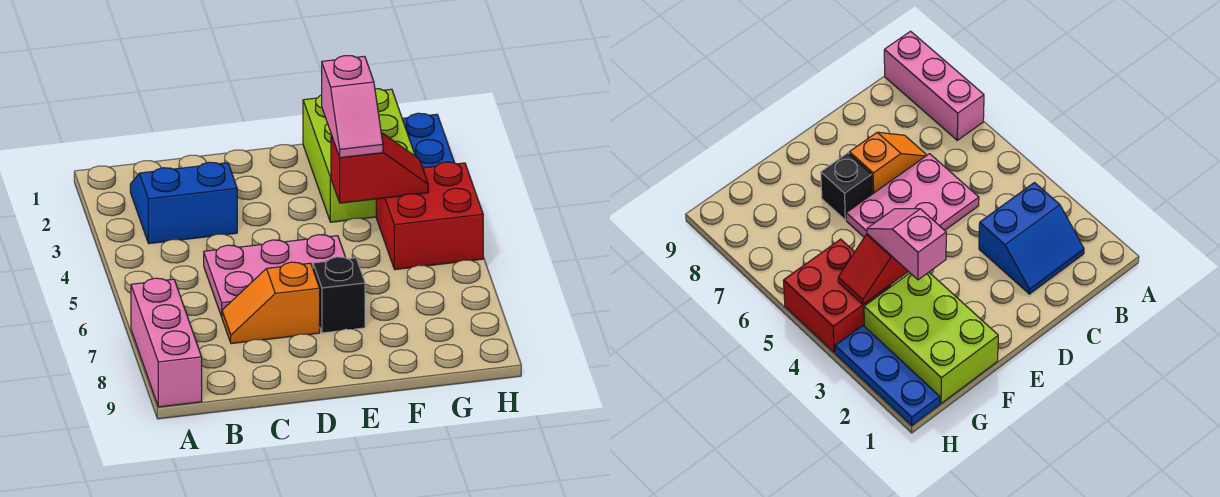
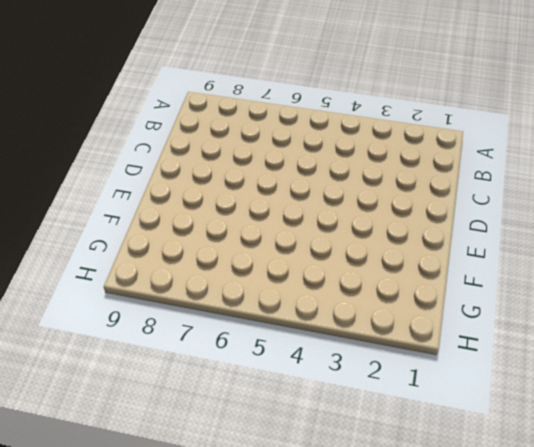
none -> pink brick A7:A9 level 1
none -> blue slope B2:C3 level 1 top 3

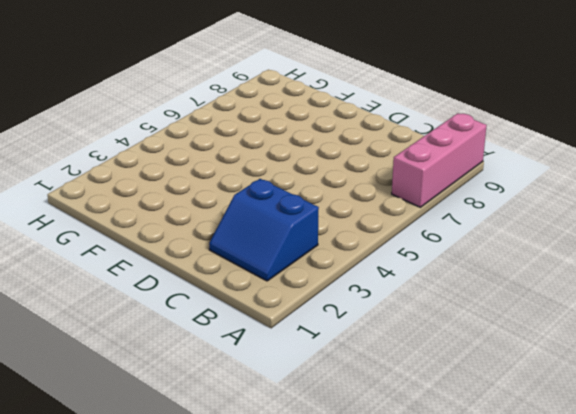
none -> pink plate C5:E6 level 1
none -> orange slope C7:D7 level 1 top D

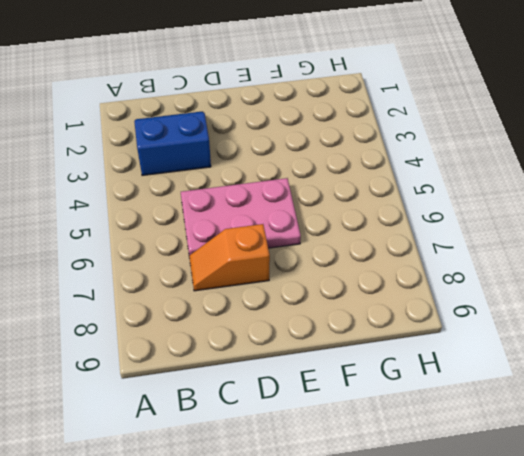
none -> pink brick A7:A9 level 1
none -> black brick E7 level 1

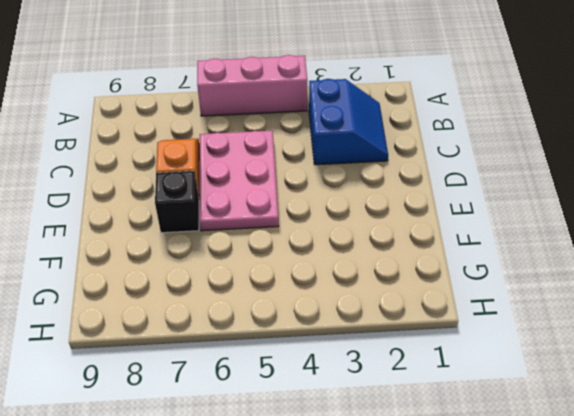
pink brick A4:A6 level 1 -> pink brick A7:A9 level 1
none -> lime brick F1:G3 level 1
none -> red brick G4:H5 level 1

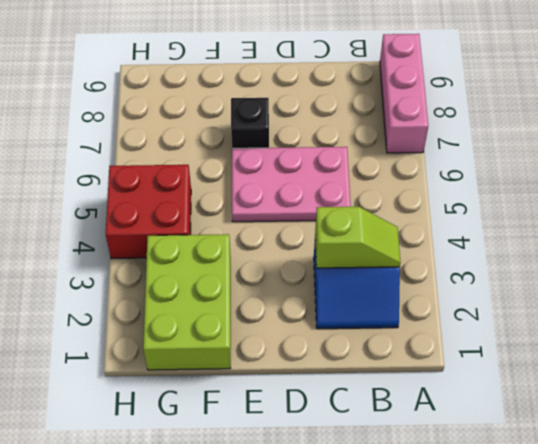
lime slope B3:C3 level 2 top C -> none
none -> orange slope C7:D7 level 1 top D
none -> blue plate H1:H3 level 1

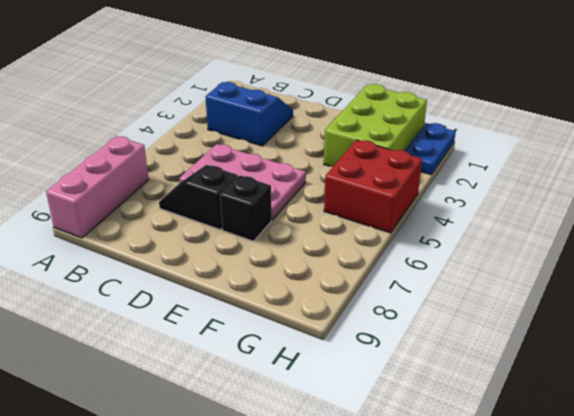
black slope C7:D7 level 1 top D -> orange slope C7:D7 level 1 top D
blue plate H1:H2 level 1 -> blue plate H1:H3 level 1
none -> red slope F4:G4 level 2 top F
none -> pink slope F3:F4 level 3 top 3

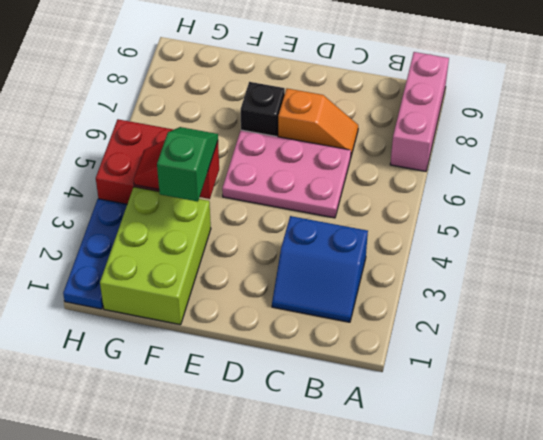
green slope F3:F4 level 3 top 3 -> pink slope F3:F4 level 3 top 3

